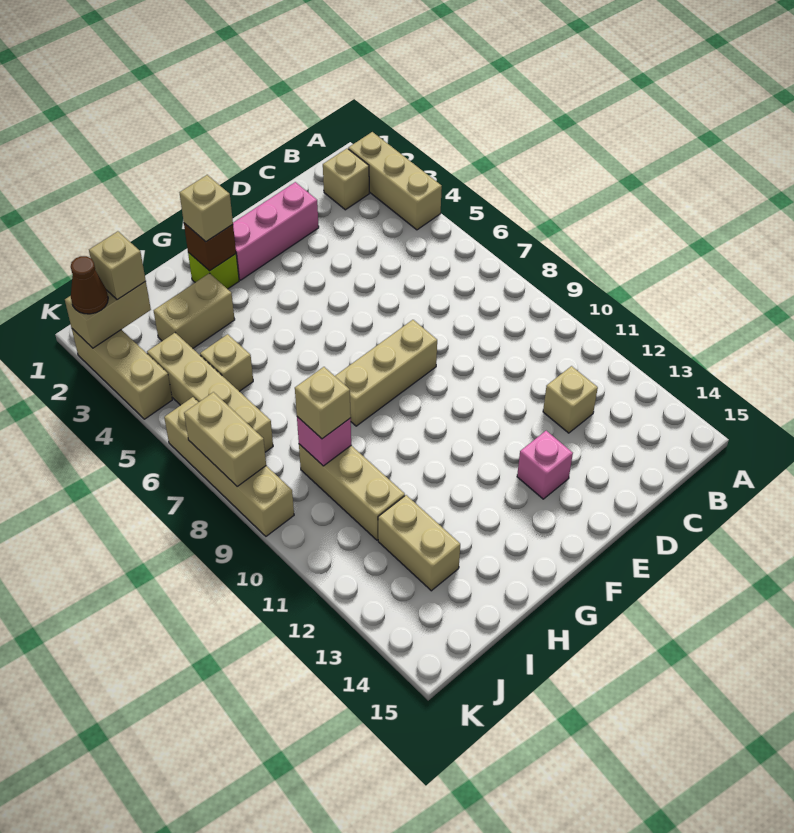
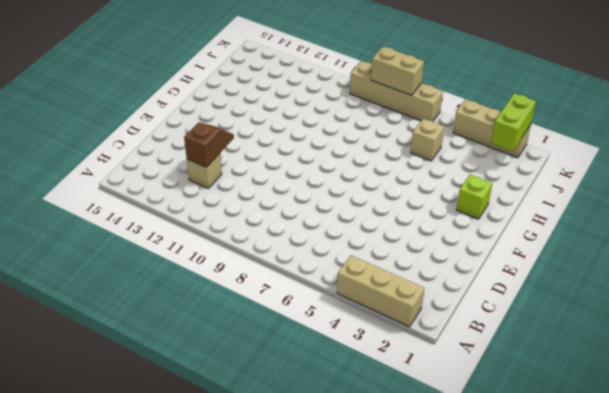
brown slope C12:D12 level 2 top C -> none
lime brick J2:K2 level 2 -> tan brick J2:K2 level 2
none -> tan brick B2 level 1
none -> pink brick D2:F2 level 1
none -> tan brick E8:G8 level 1

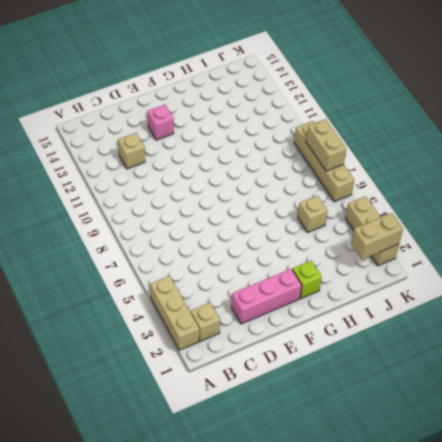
none -> tan brick E8:G8 level 1
none -> tan brick H3:I3 level 1
none -> tan brick I9:I11 level 1

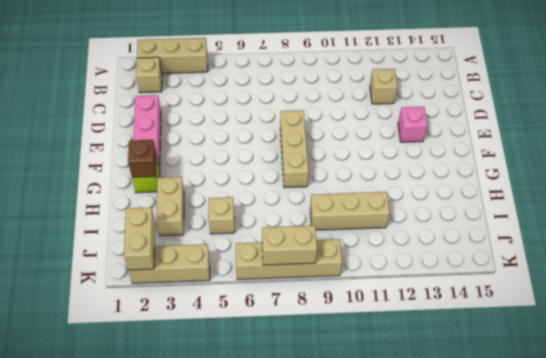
none -> tan brick I12:I13 level 1
none -> tan brick J4:J7 level 1
none -> pink brick I9 level 2

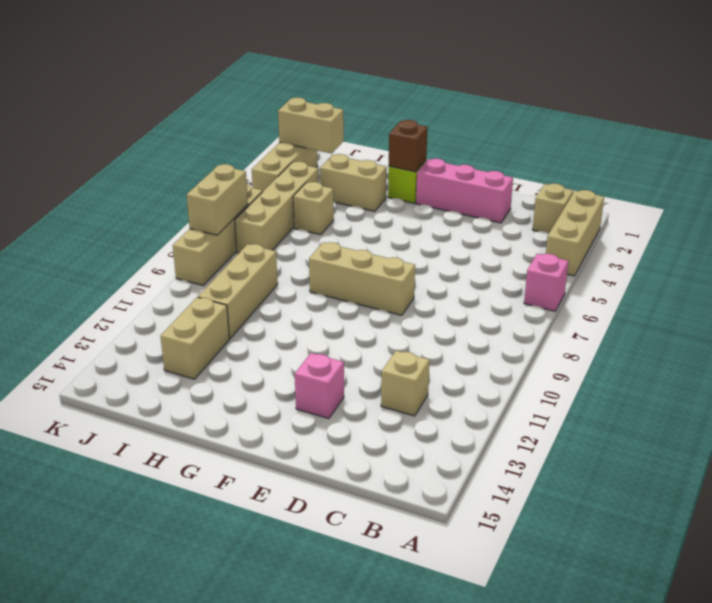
pink brick A6 level 1 -> pink brick I9 level 2
none -> tan brick G2 level 3
none -> tan brick I9 level 3
none -> tan brick J2 level 3

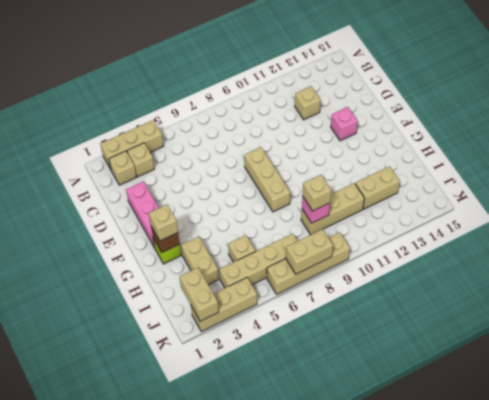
tan brick B3 level 1 -> tan brick J2 level 3
none -> brown cone K2 level 3

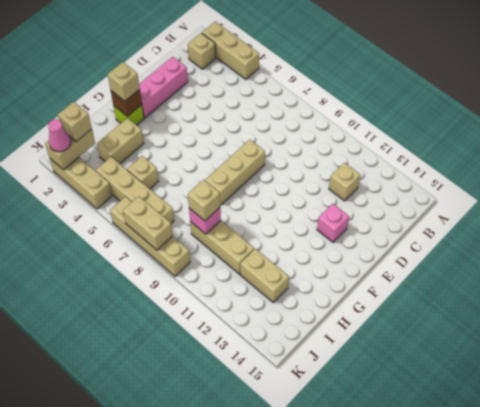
pink cone K2 level 3 -> brown cone K2 level 3

